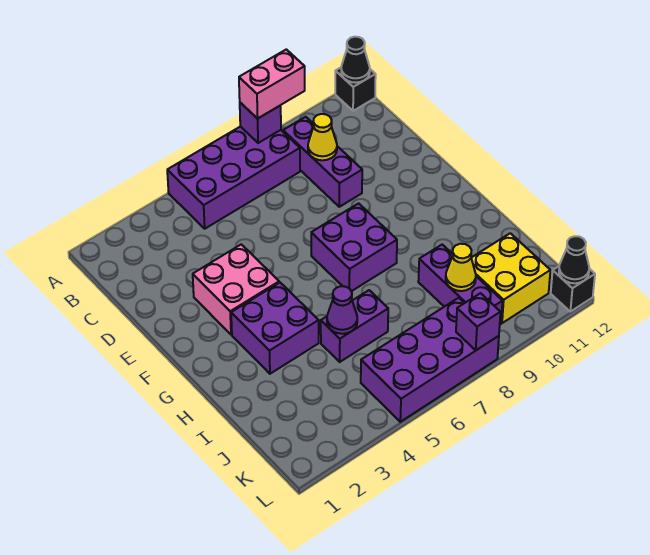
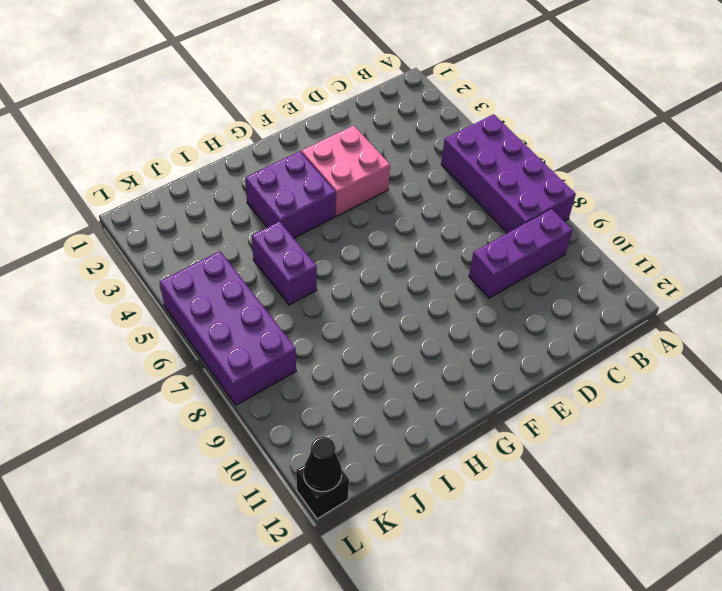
none -> black brick A12 level 1
none -> purple brick F7:G8 level 1
none -> purple brick I9:K9 level 1

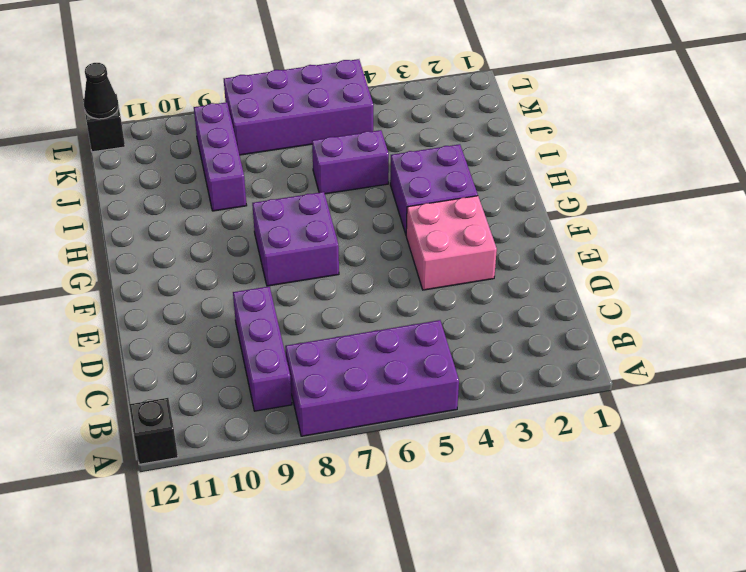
none -> yellow brick J10:K11 level 1
none -> purple brick A8 level 2
none -> black cone A12 level 2

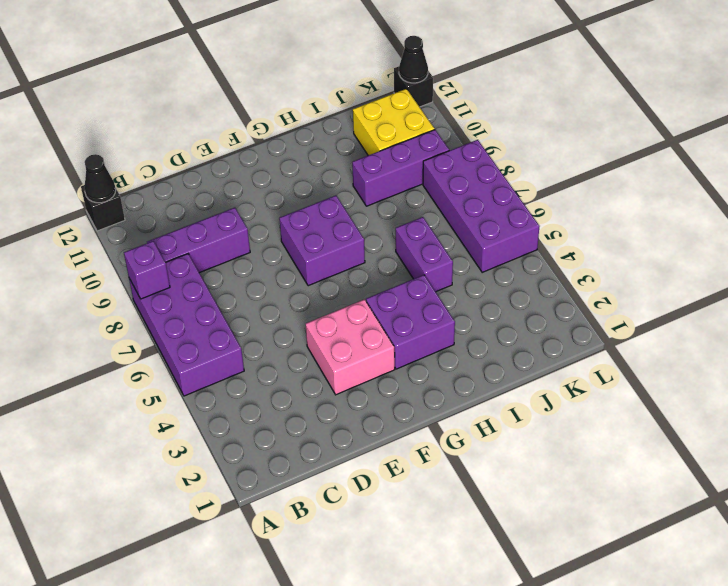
none -> yellow cone C9 level 2
none -> purple cone I5 level 2
none -> yellow cone J9 level 2

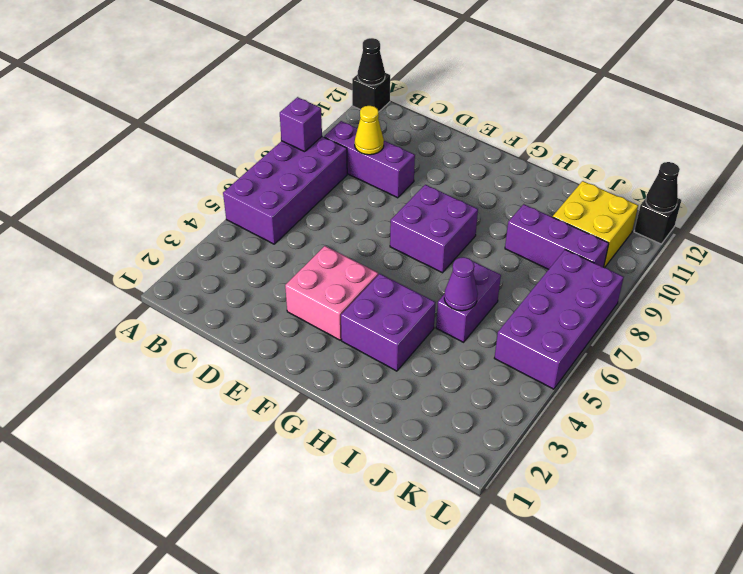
none -> yellow cone J9 level 2
none -> purple brick L8 level 2
none -> pink brick A8:A9 level 3

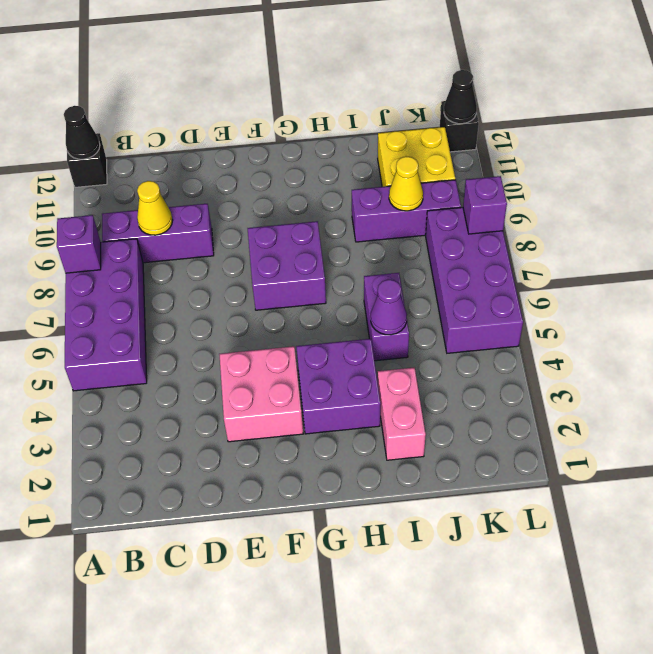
pink brick I2:I3 level 1 -> pink brick A8:A9 level 3

